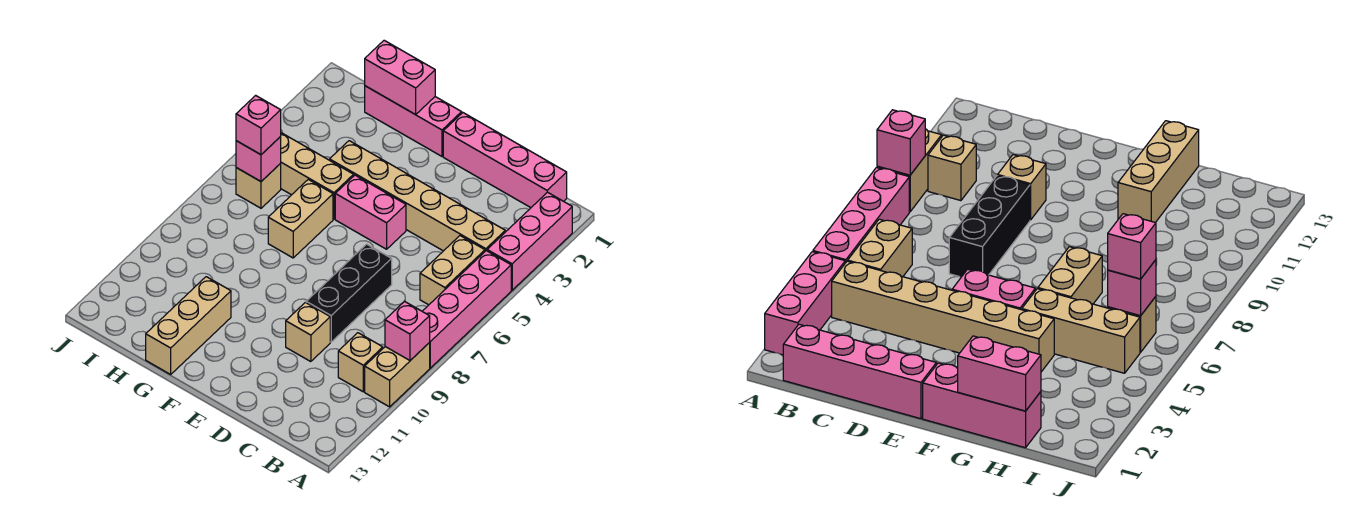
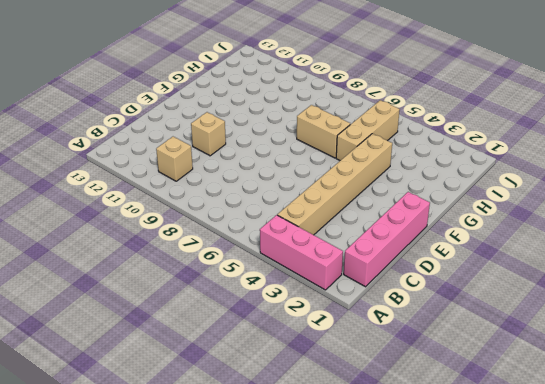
none -> pink brick A5:A8 level 1
none -> tan brick A9:A10 level 1
none -> tan brick B5:B6 level 1

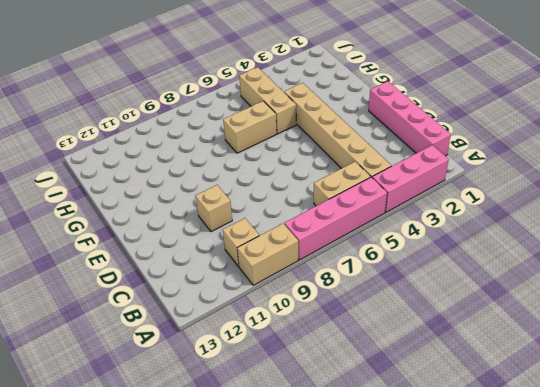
none -> black brick D7:D9 level 1
none -> pink brick E5:F5 level 1
none -> pink brick F1:H1 level 1

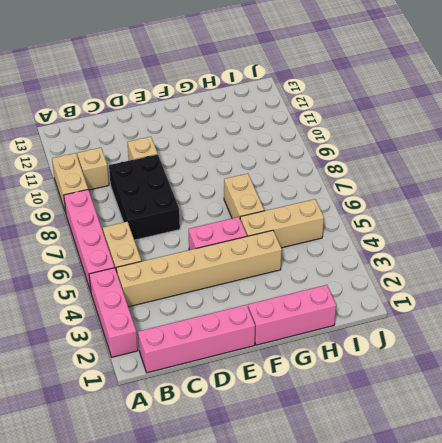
black brick C7:D9 level 1 -> black brick D7:D9 level 1
none -> tan brick G11:G13 level 1
none -> tan brick I6 level 1
none -> pink brick A9 level 2

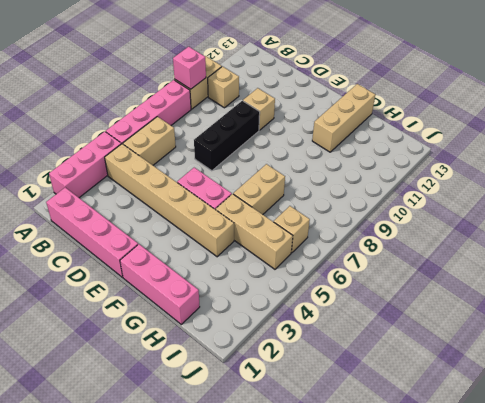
none -> pink brick G1:H1 level 2
none -> pink brick I6 level 2
none -> pink brick I6 level 3

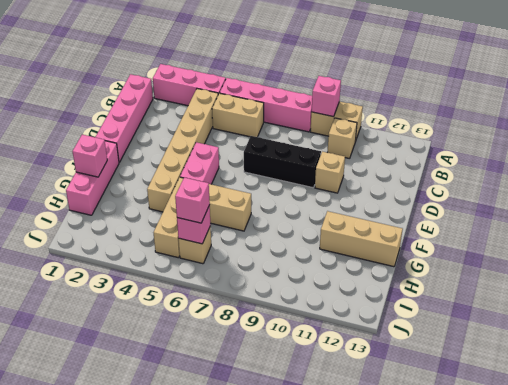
pink brick G1 level 2 -> pink brick G1:H1 level 2

